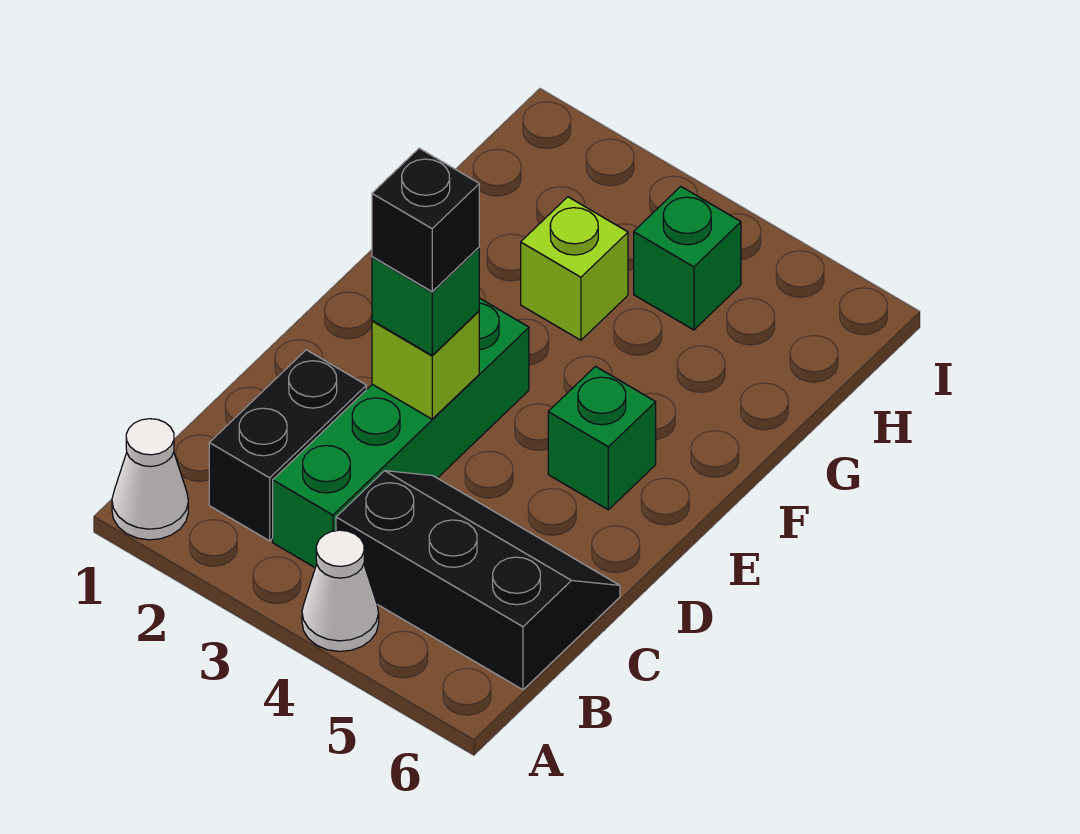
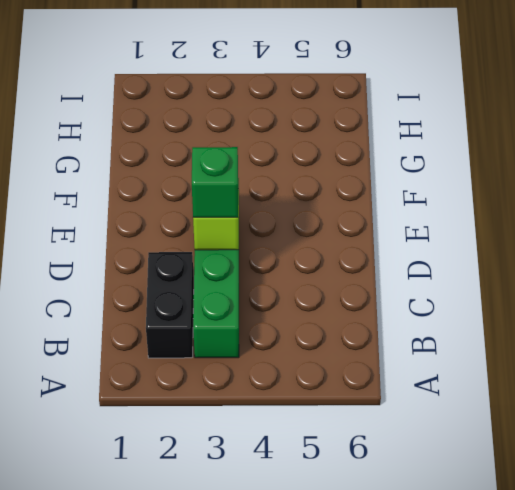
none -> white cone A1 level 1
none -> white cone A4 level 1

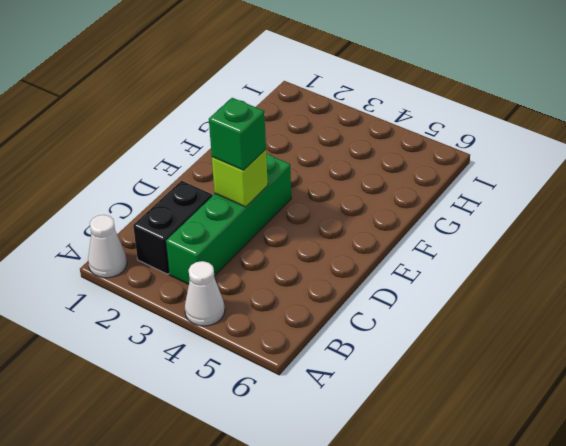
none -> black slope B4:C6 level 1 top B
none -> green brick E5 level 1

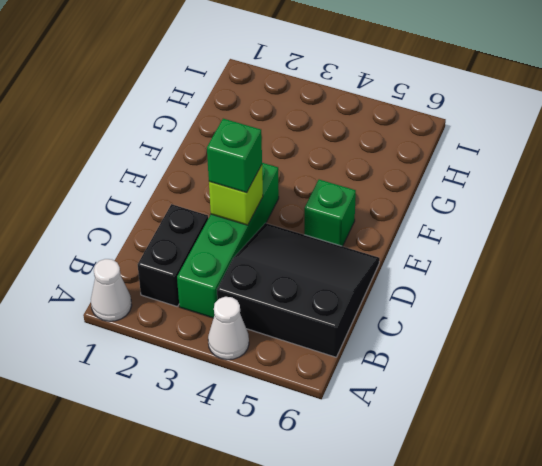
black slope B4:D6 level 1 top B -> black slope B4:C6 level 1 top B
none -> lime brick G3 level 1
none -> green brick H4 level 1

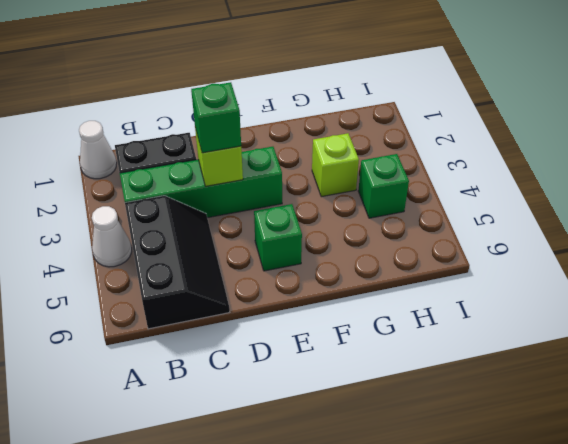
none -> black brick D3 level 4

